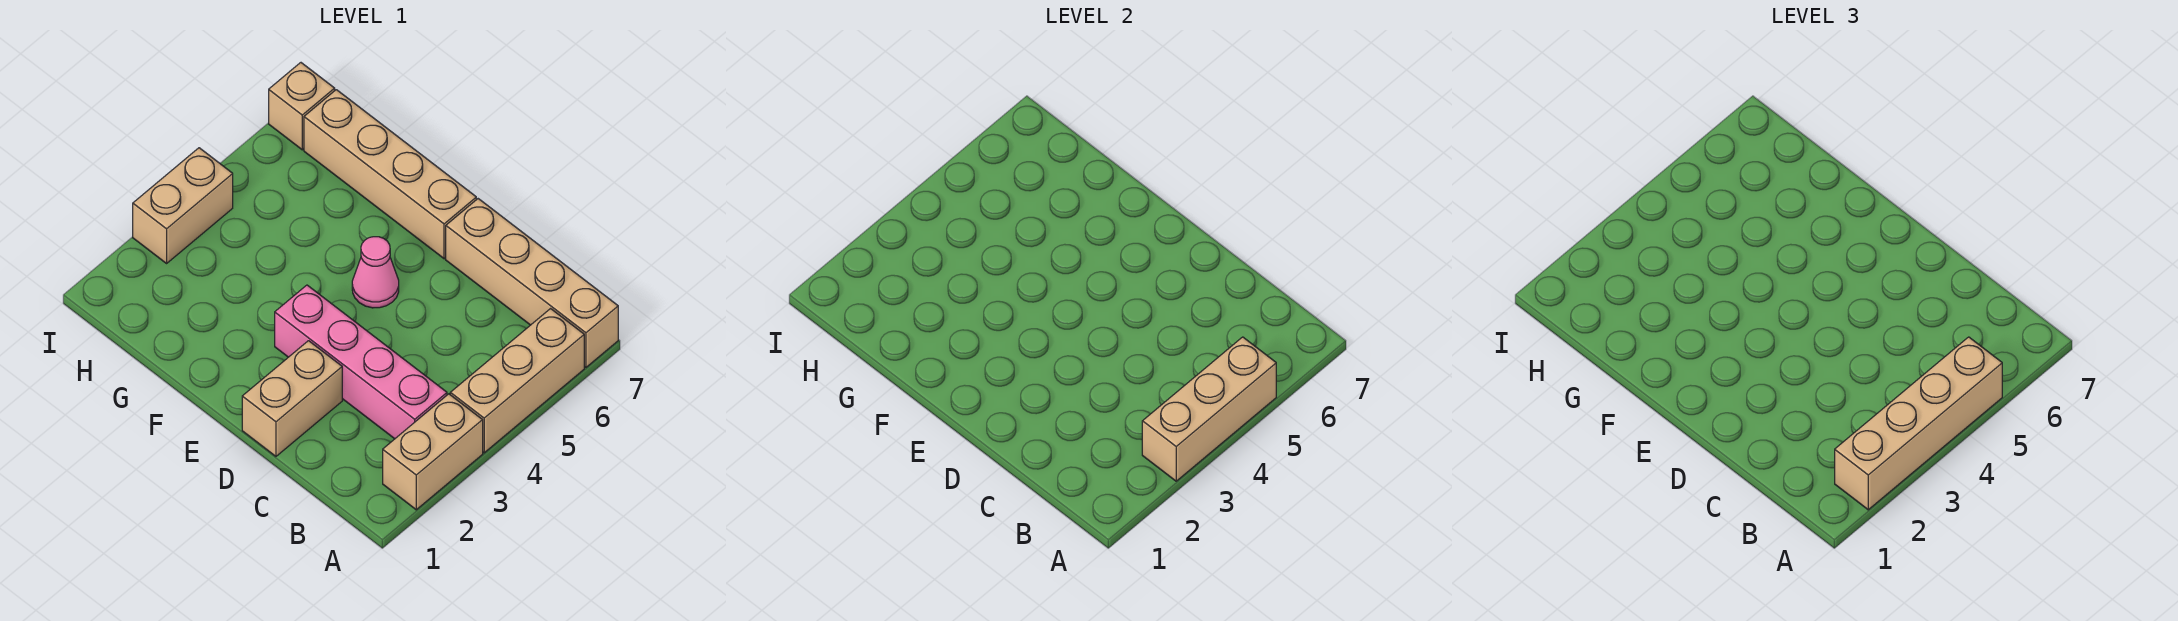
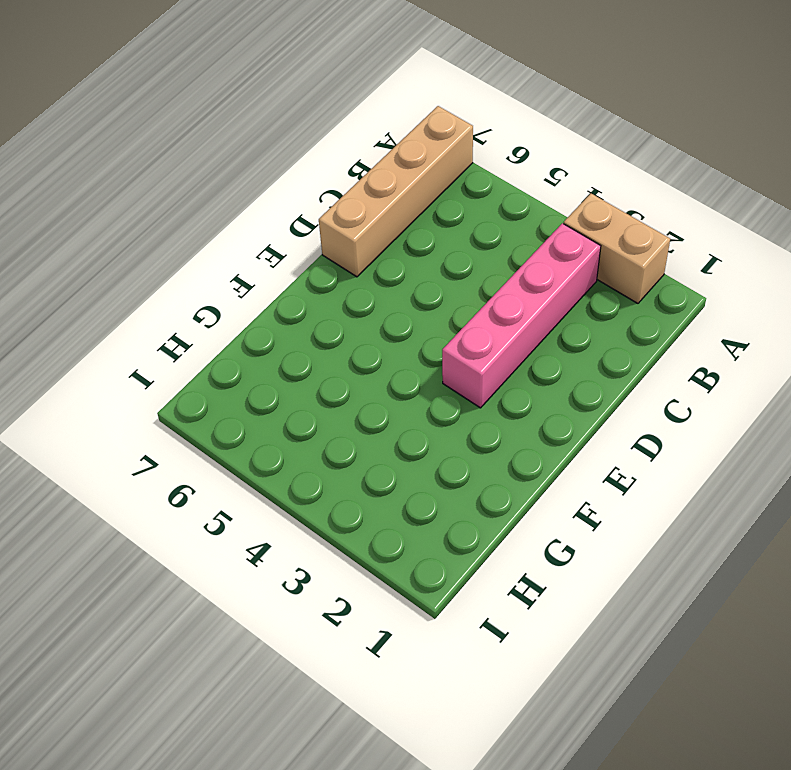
none -> tan brick A4:A6 level 1
none -> tan brick D1:D2 level 1

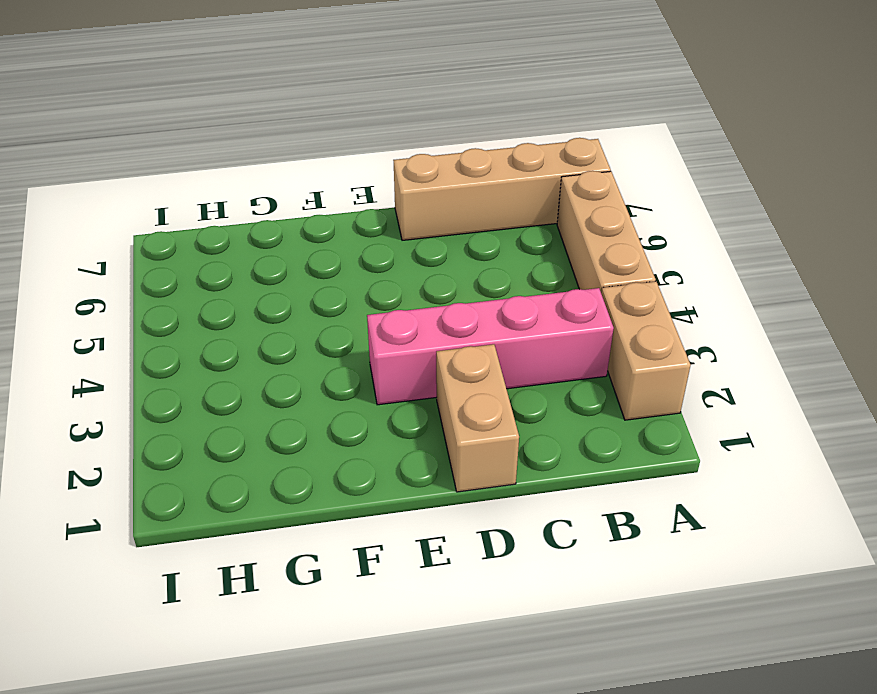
none -> pink cone E5 level 1
none -> tan brick E7:H7 level 1

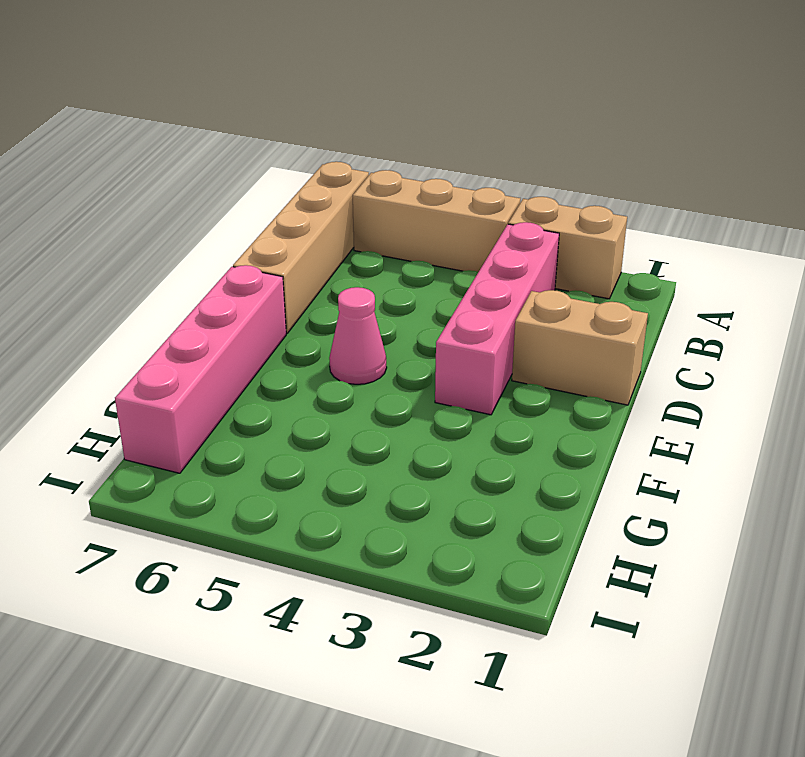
pink brick E7:H7 level 1 -> tan brick E7:H7 level 1
none -> tan brick I3:I4 level 1
none -> tan brick I7 level 1

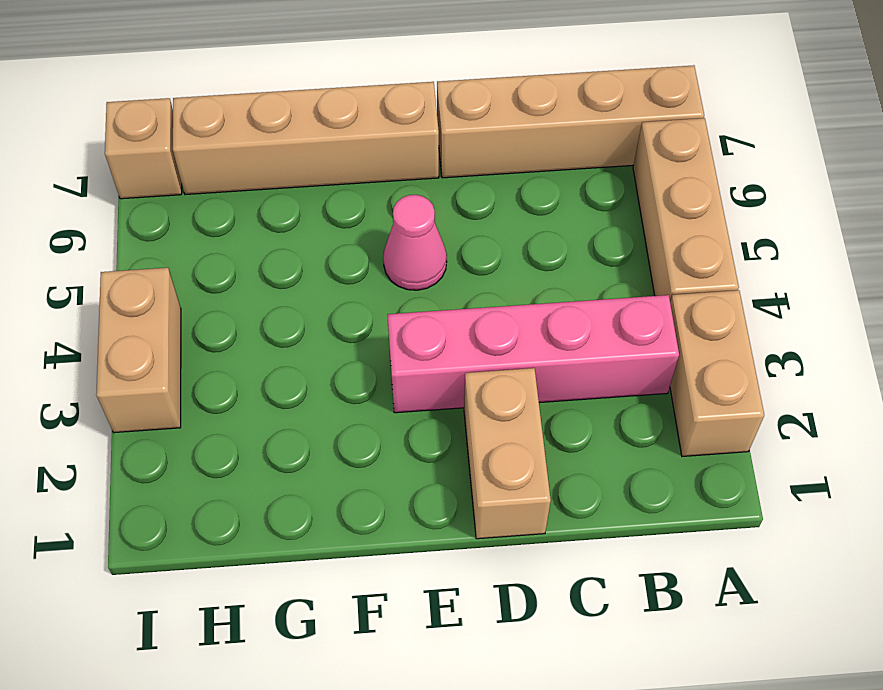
none -> tan brick A3:A5 level 2
none -> tan brick A2:A5 level 3

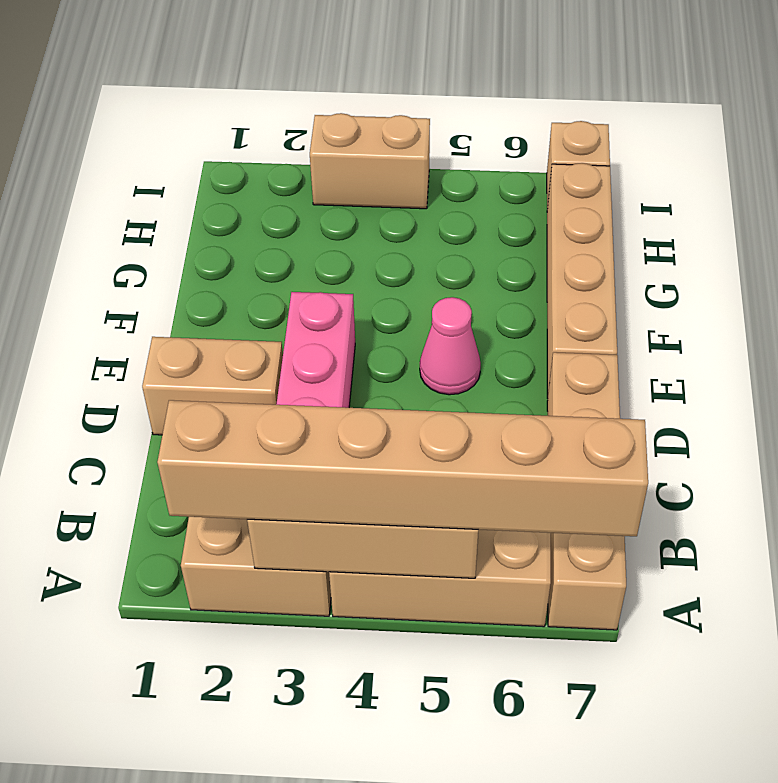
tan brick A2:A7 level 3 -> tan brick A2:A5 level 3

